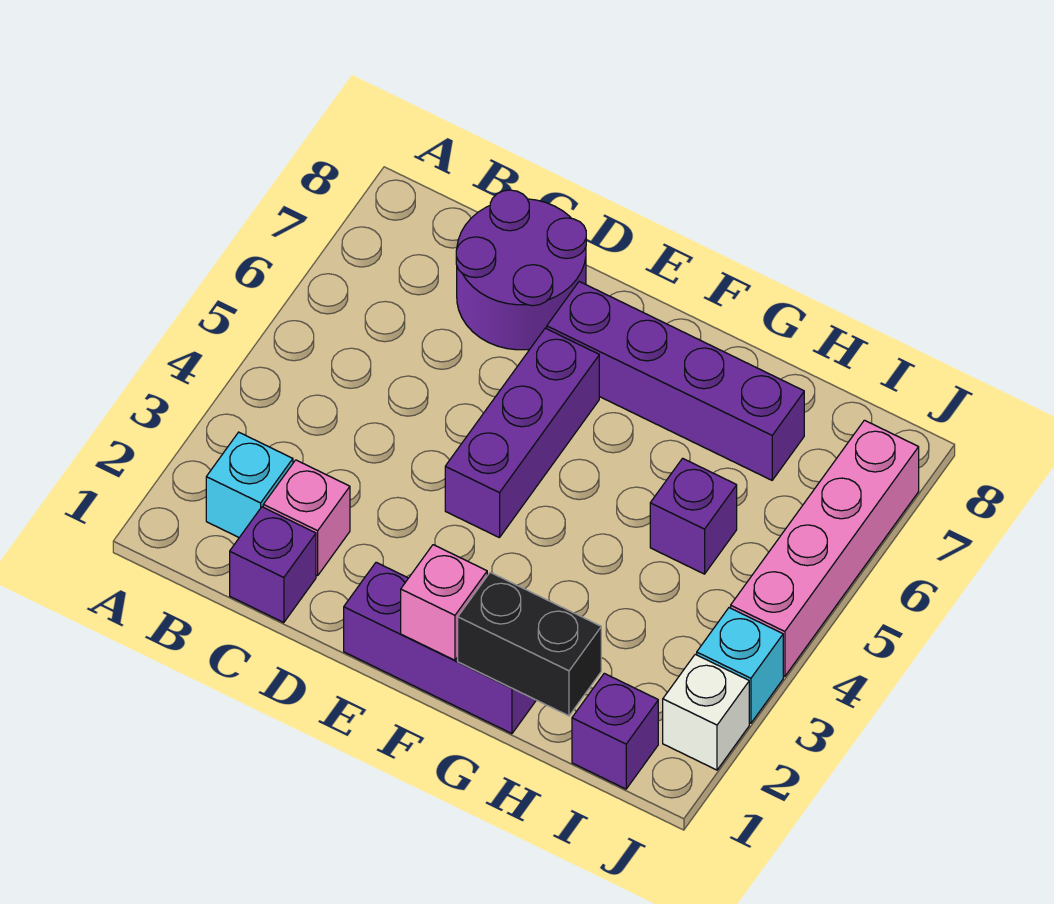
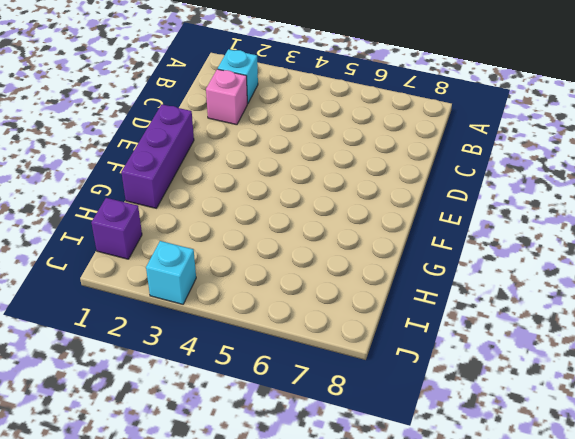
none -> purple brick C1 level 1
none -> purple round brick C7:D8 level 1
none -> purple brick E4:E6 level 1

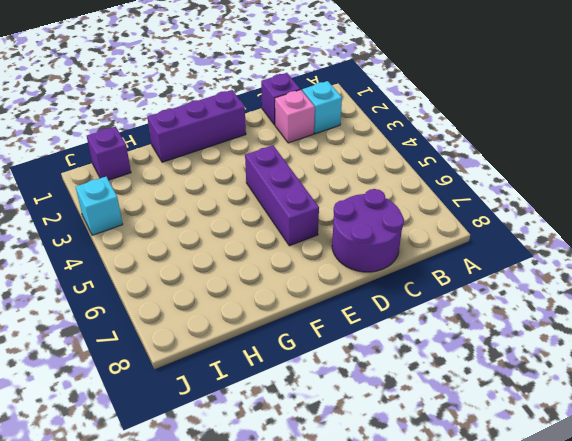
none -> purple brick E7:H7 level 1
none -> purple brick H5 level 1
none -> white brick J2 level 1

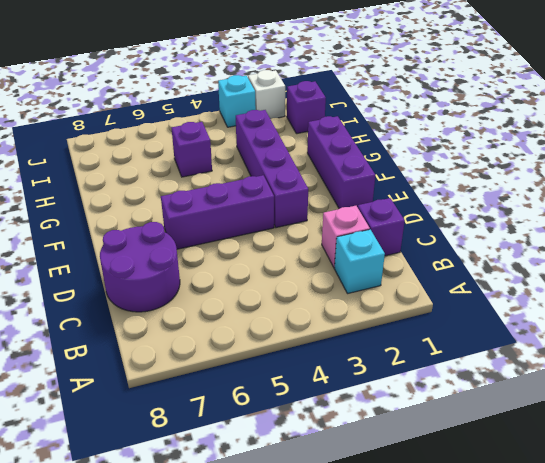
purple brick E3:H3 level 1 -> purple brick E7:H7 level 1
none -> pink brick J4:J7 level 1
none -> pink brick F1 level 2
none -> black brick G1:H1 level 2

